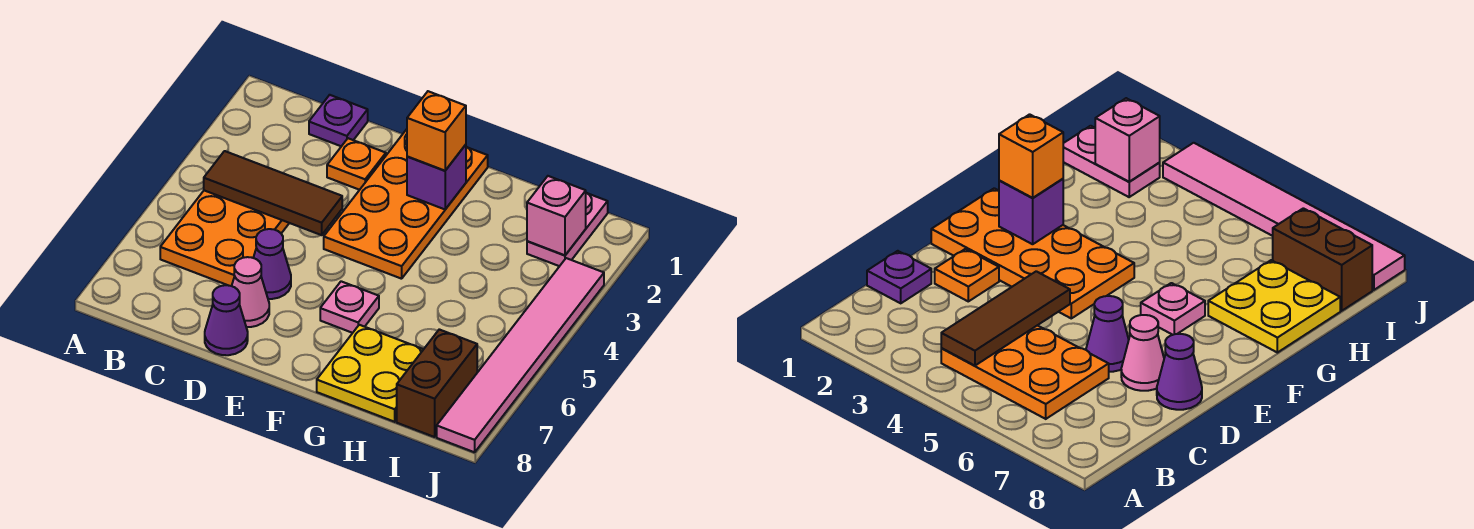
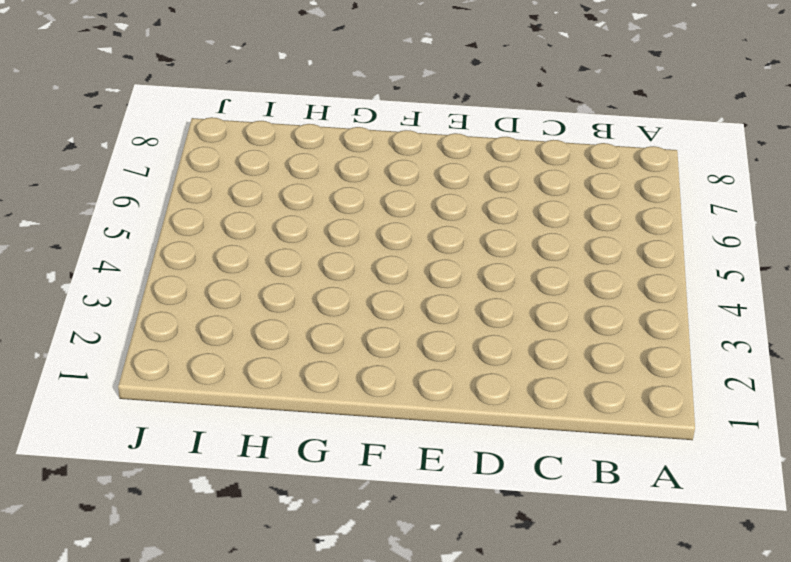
none -> orange plate B4:C6 level 1
none -> purple plate C1 level 1
none -> orange plate D2 level 1

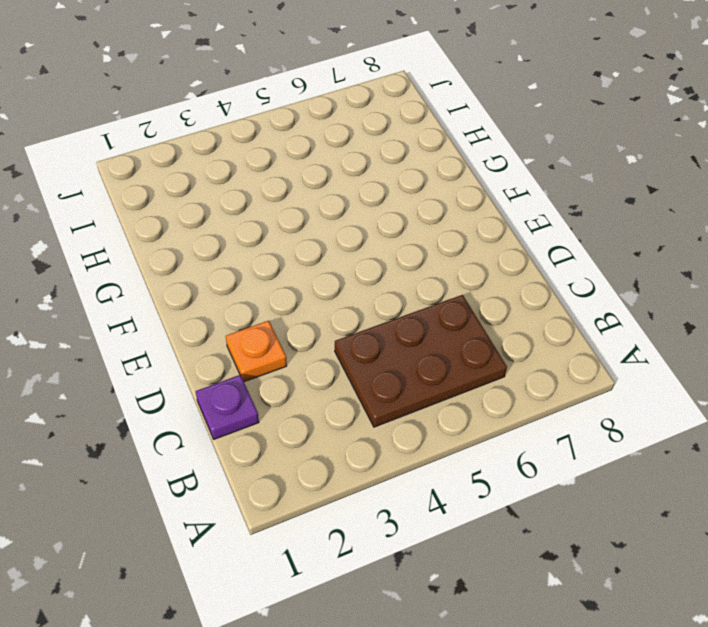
brown plate B4:C6 level 1 -> orange plate B4:C6 level 1
none -> purple cone D6 level 1
none -> pink cone D7 level 1
none -> purple cone D8 level 1

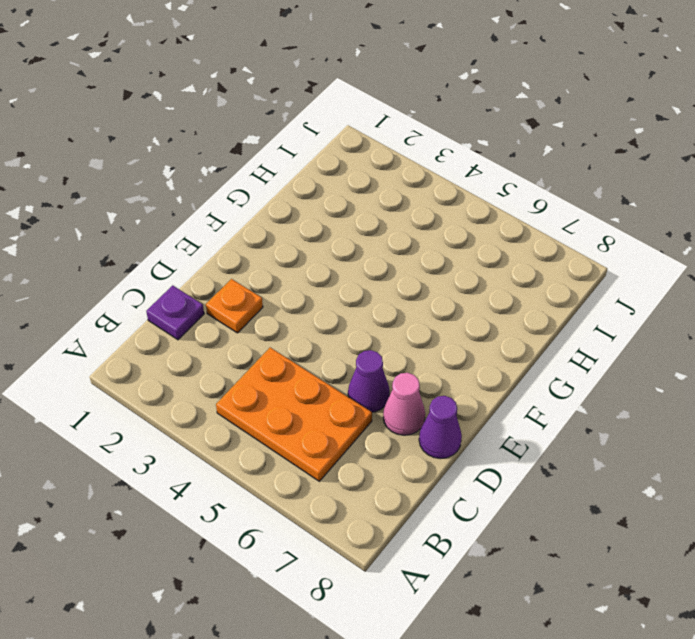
none -> orange plate E1:F4 level 1
none -> pink plate F6 level 1
none -> yellow plate G7:H8 level 1

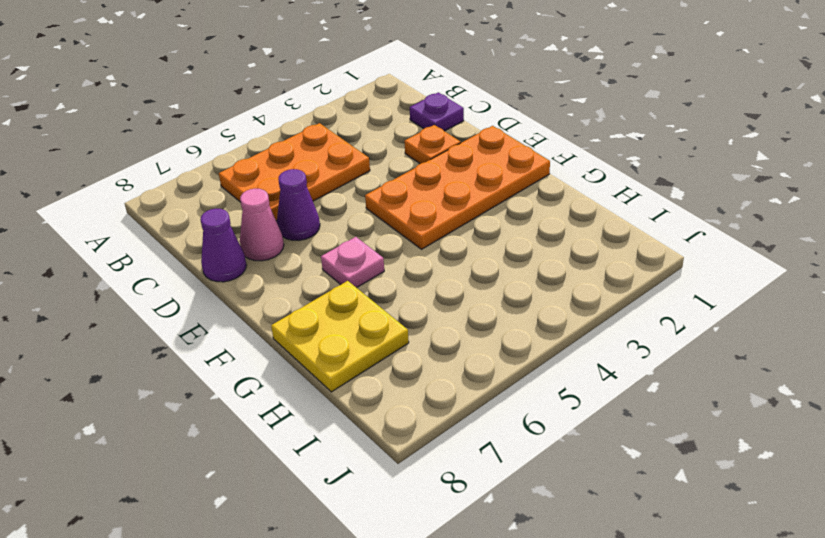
none -> pink plate I1:I2 level 1
none -> brown brick I7:I8 level 1
none -> pink tile J3:J8 level 1

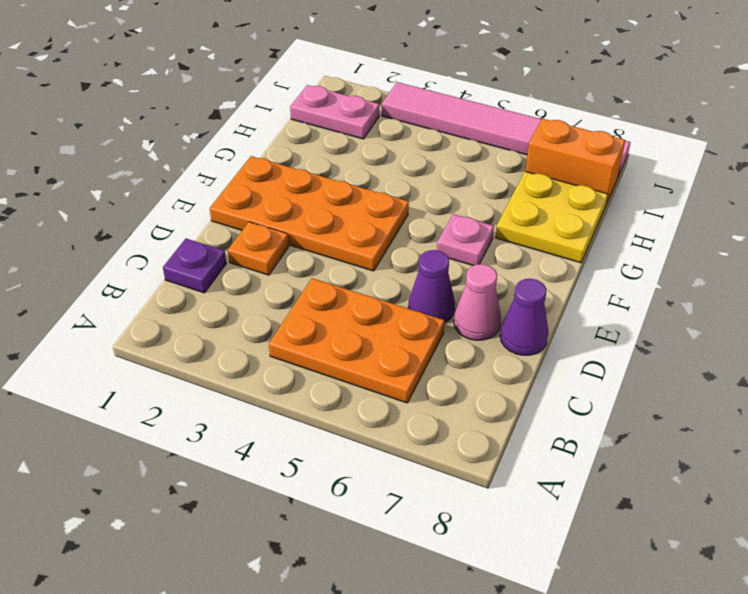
orange brick I7:I8 level 1 -> brown brick I7:I8 level 1
none -> brown tile B4:D4 level 2
none -> purple brick F2 level 2
none -> pink brick I2 level 2

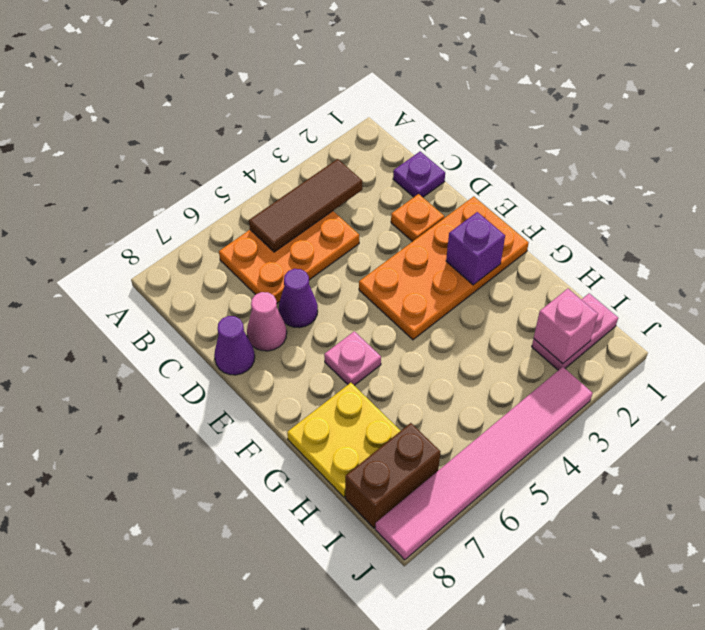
brown tile B3:B5 level 2 -> brown tile B4:D4 level 2
none -> orange brick F2 level 3

